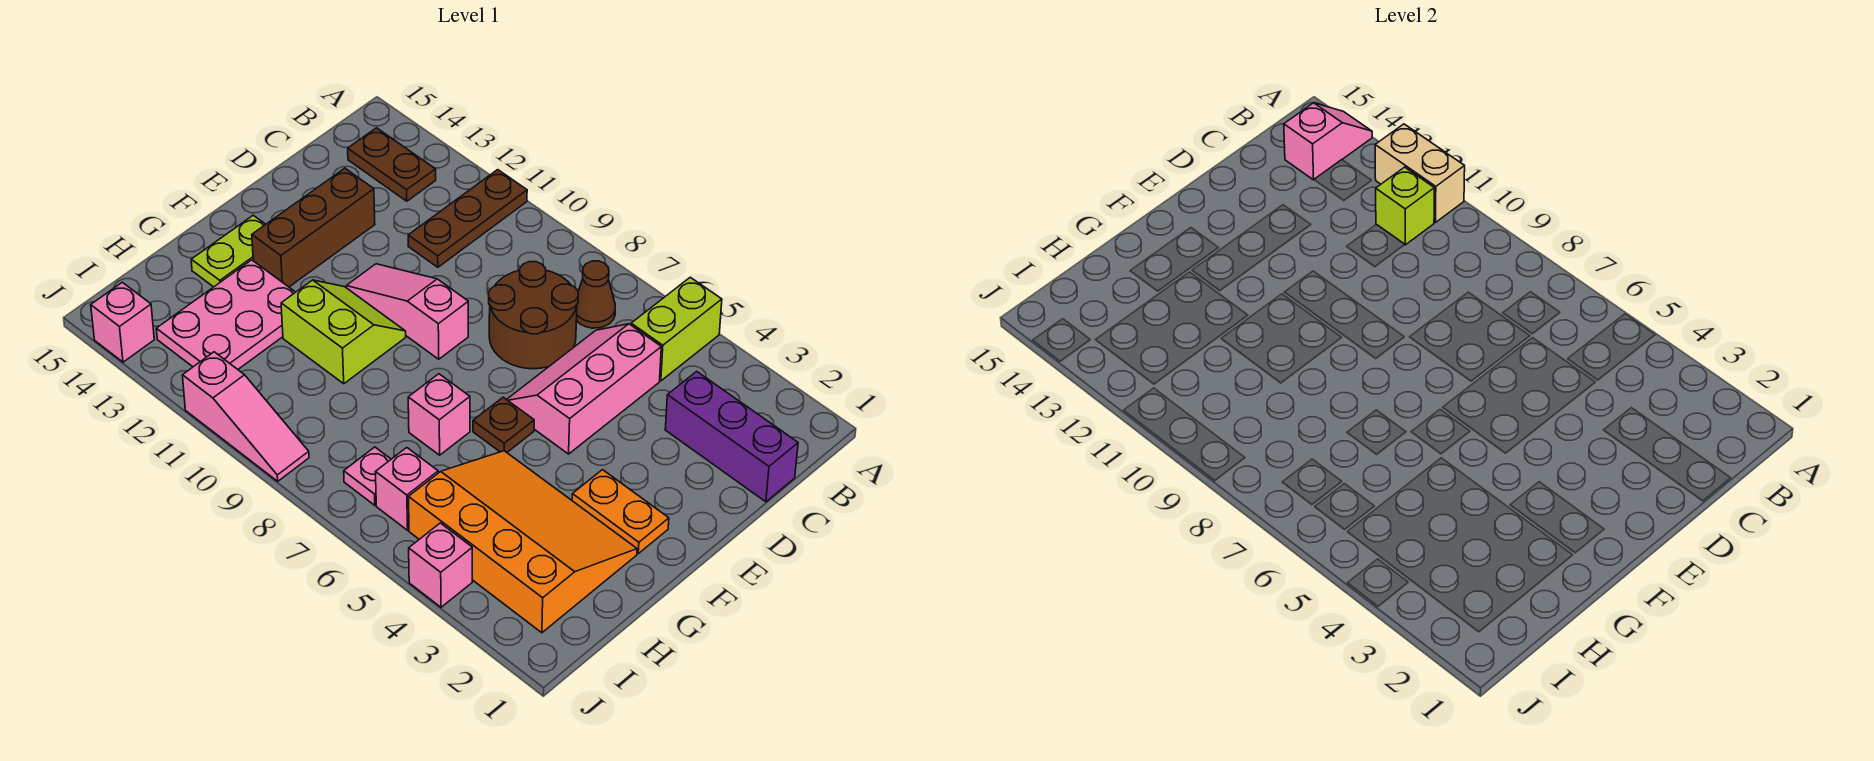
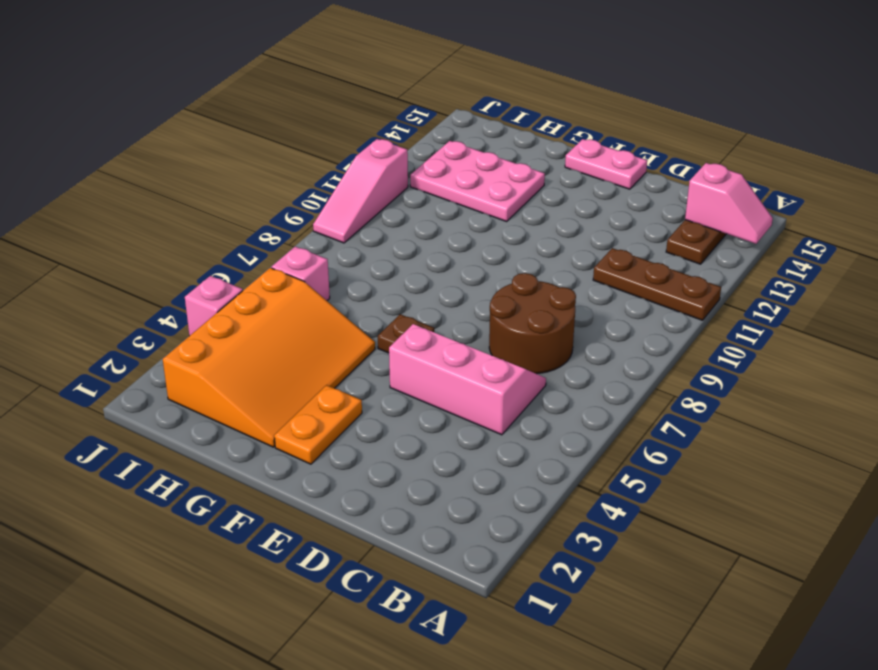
pink plate E15:F15 level 1 -> none
none -> lime brick A5:B5 level 1
none -> brown cone B7 level 1
none -> purple brick C1:C3 level 1

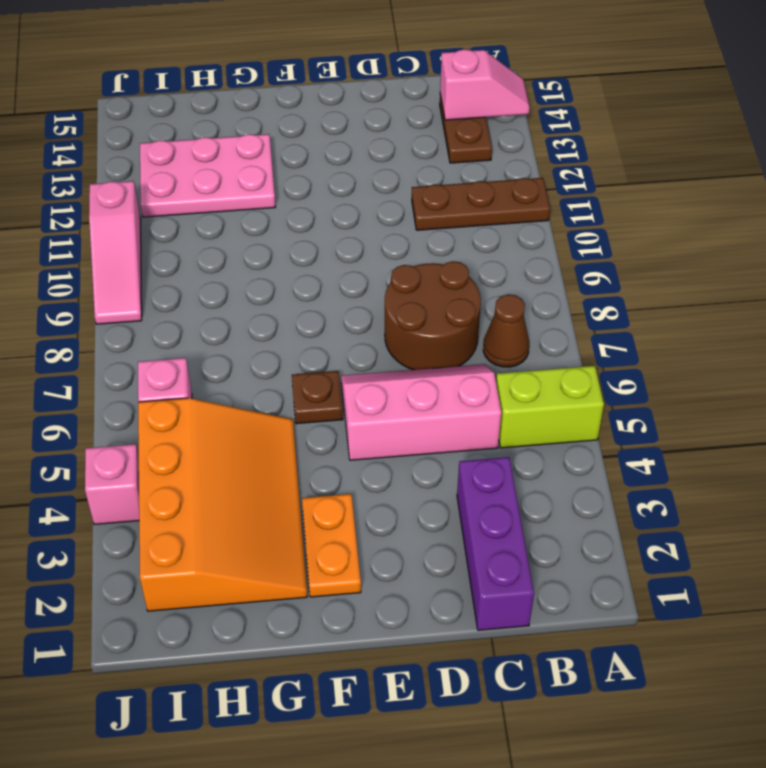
none -> brown brick D13:F13 level 1
none -> pink slope E9:E11 level 1 top 9
none -> lime slope F10:G11 level 1 top G

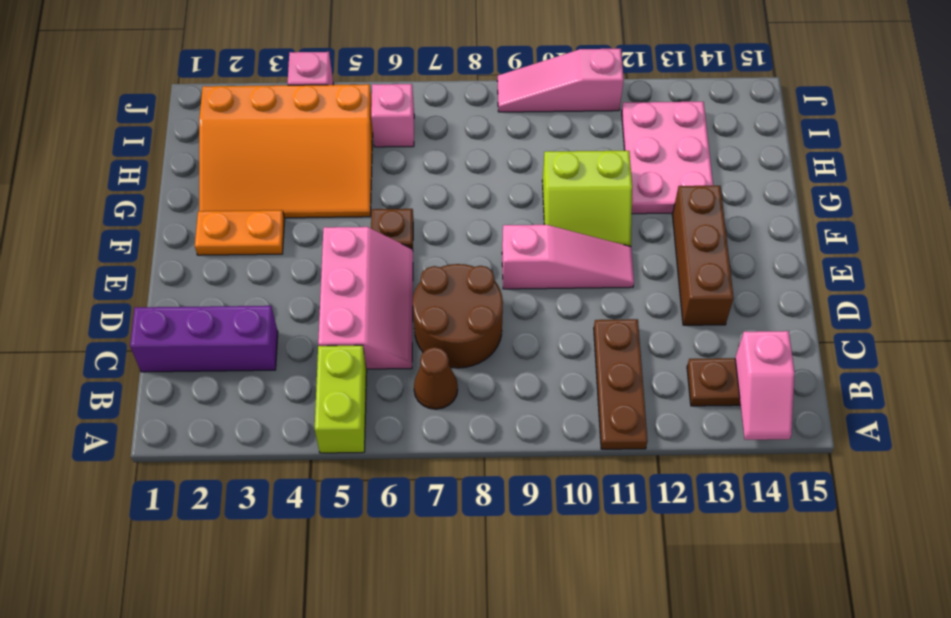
none -> lime plate F14:G14 level 1
none -> pink brick G7 level 1
none -> pink plate I7 level 1

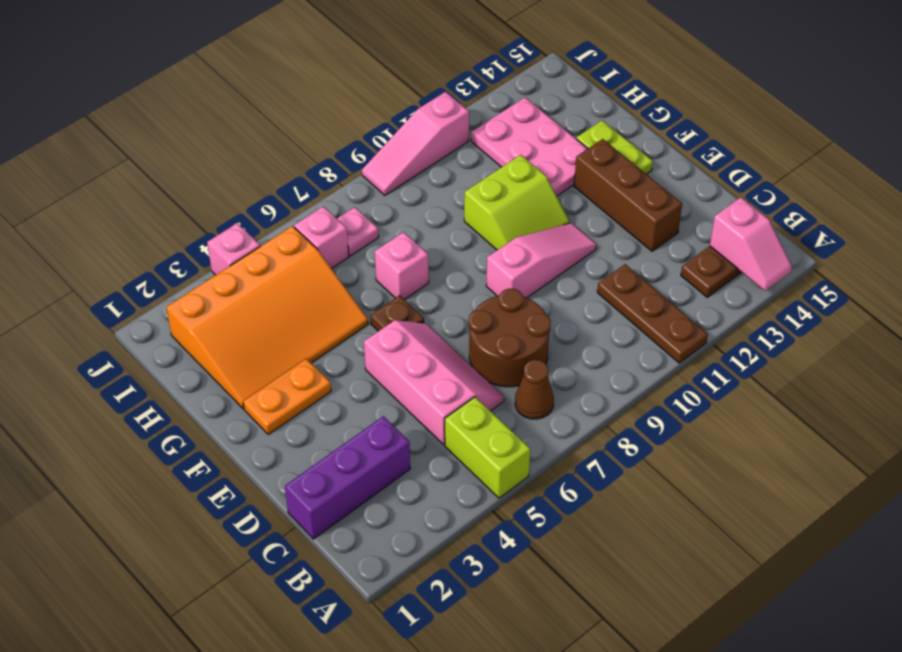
none -> pink brick J14 level 1
none -> tan brick A11:A12 level 2
none -> lime brick B11 level 2

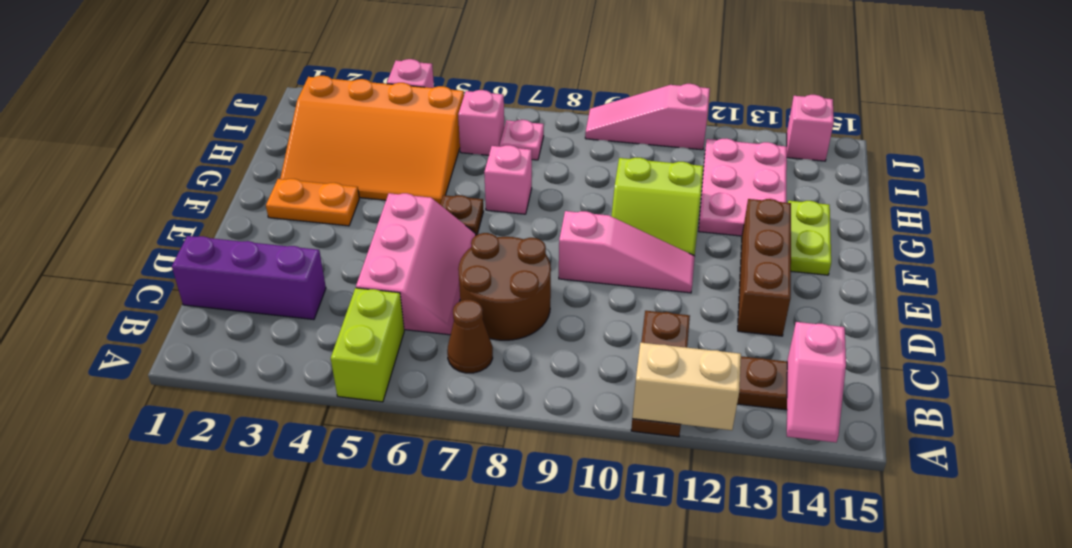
none -> lime brick B11 level 2

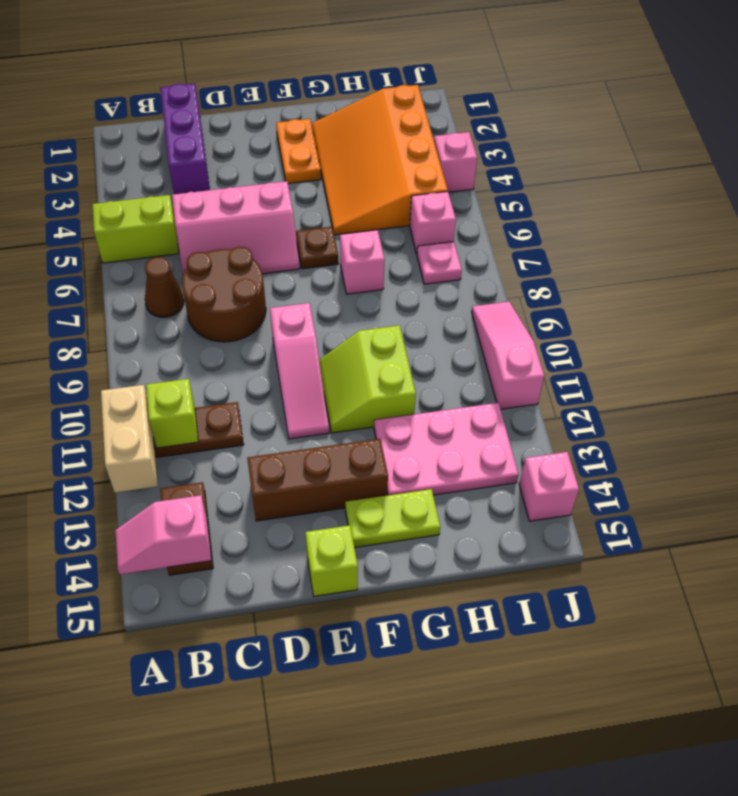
lime brick E15 level 1 -> none

